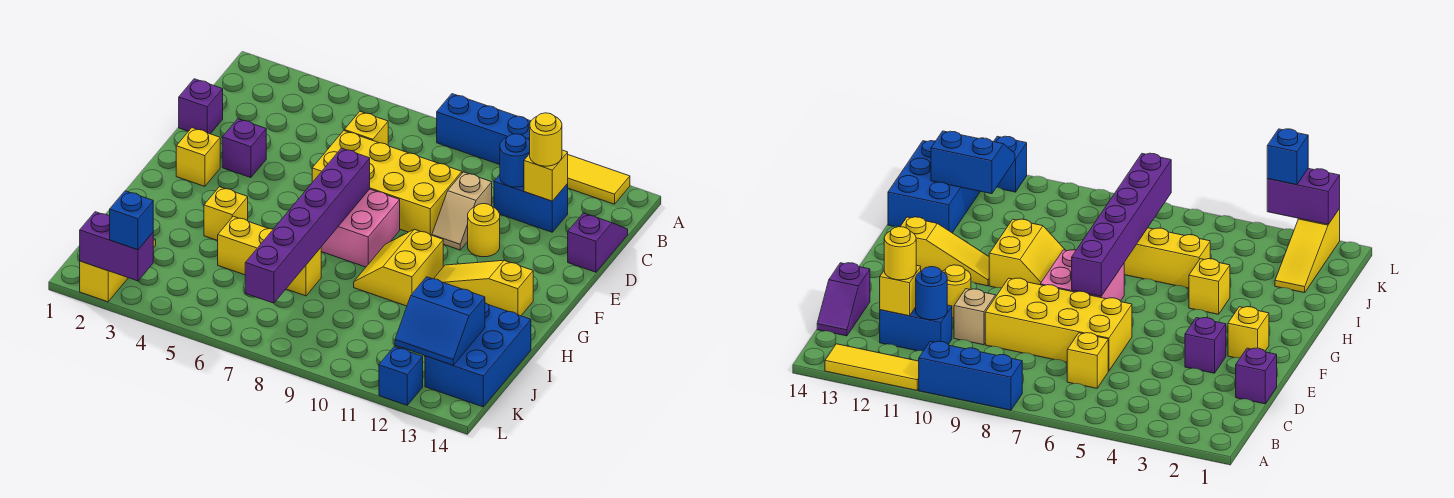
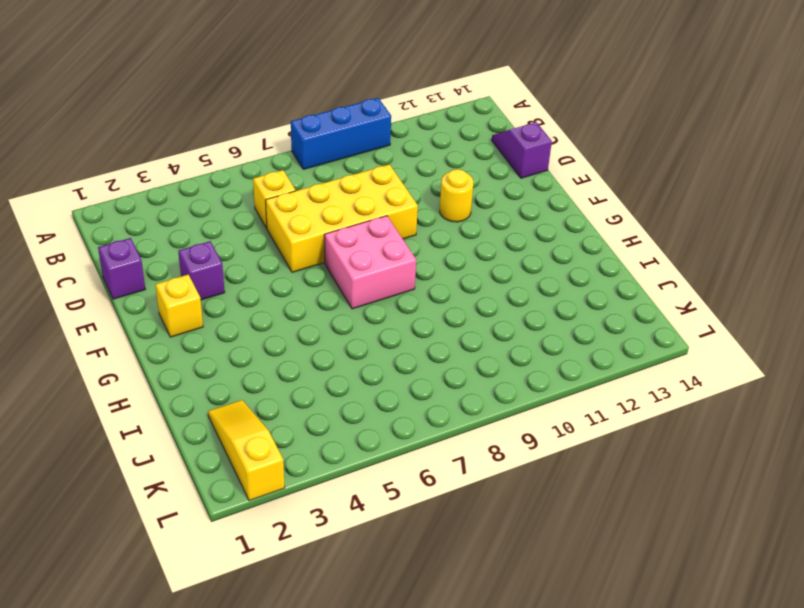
none -> yellow tile A11:A13 level 1
none -> blue brick C11:C12 level 1
none -> tan slope D10:E10 level 1 top D

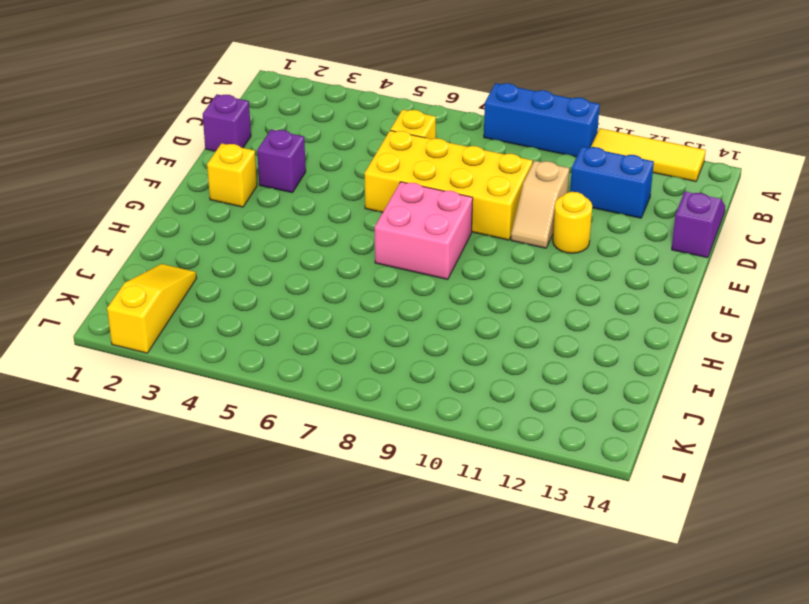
none -> yellow slope G9:H10 level 1 top 10
none -> yellow slope G11:G13 level 1 top 13
none -> yellow brick H4 level 1

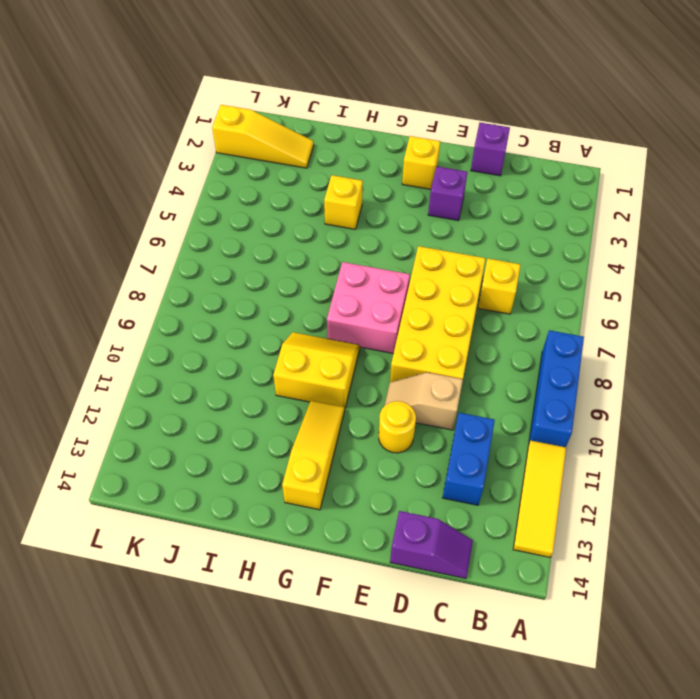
none -> yellow brick I5:I7 level 1
none -> blue brick I13:K14 level 1
none -> blue brick L12 level 1

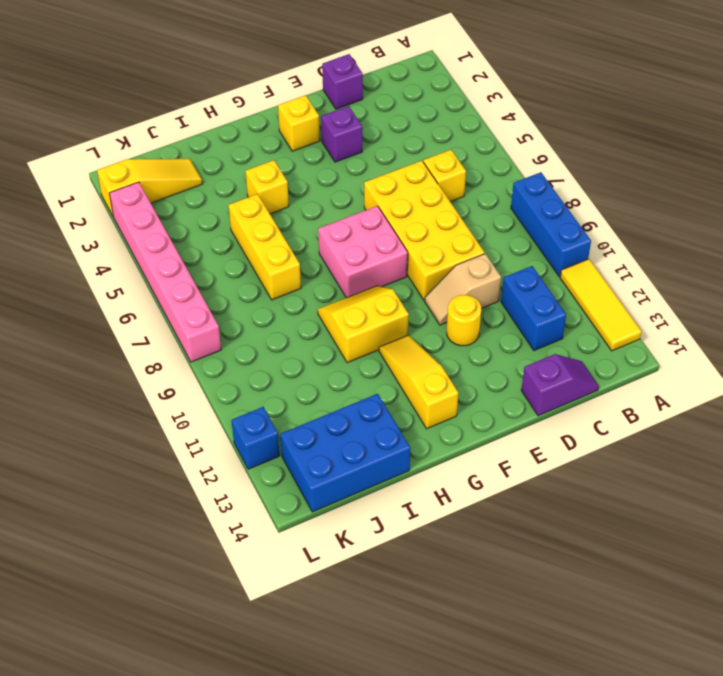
pink brick L3:L8 level 1 -> none
none -> blue round brick C11 level 2
none -> yellow brick C12 level 2
none -> purple brick F7:K7 level 2

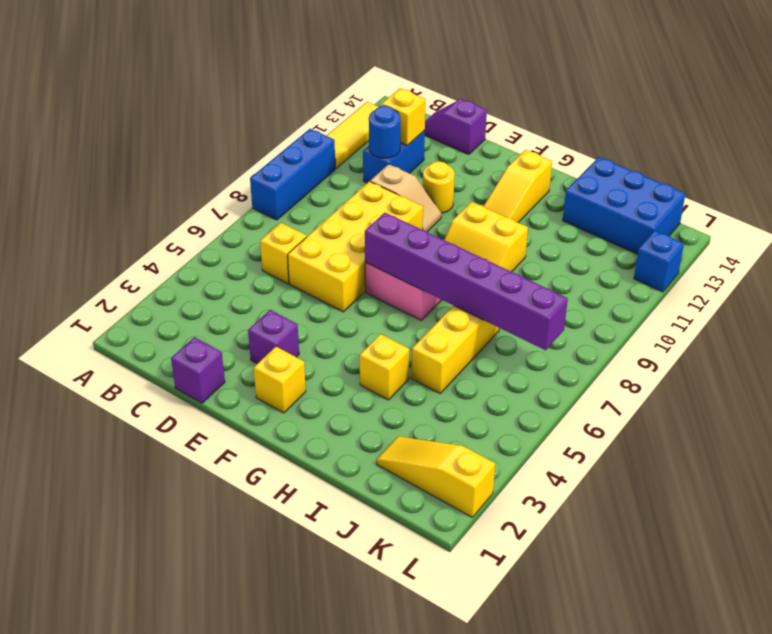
none -> blue slope J12:K13 level 2 top J
none -> purple brick L2:L3 level 2
none -> yellow round brick C12 level 3

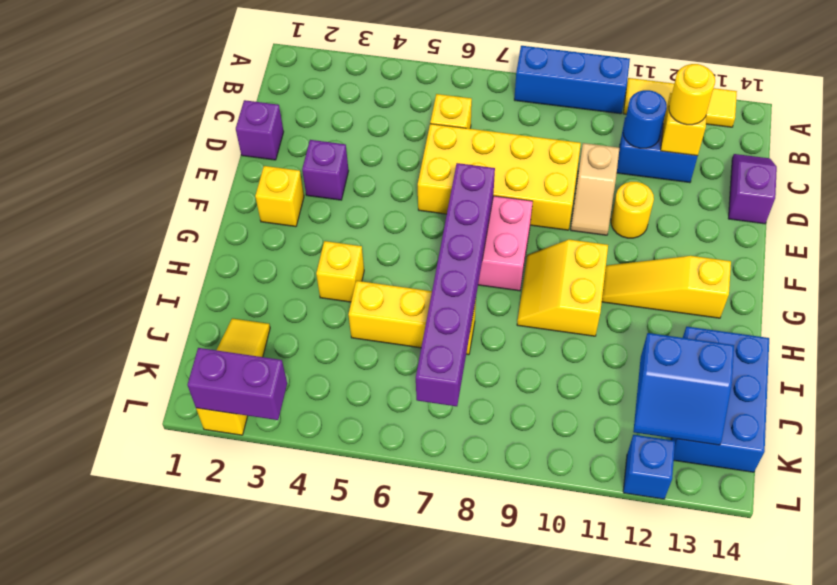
none -> blue brick L3 level 3

